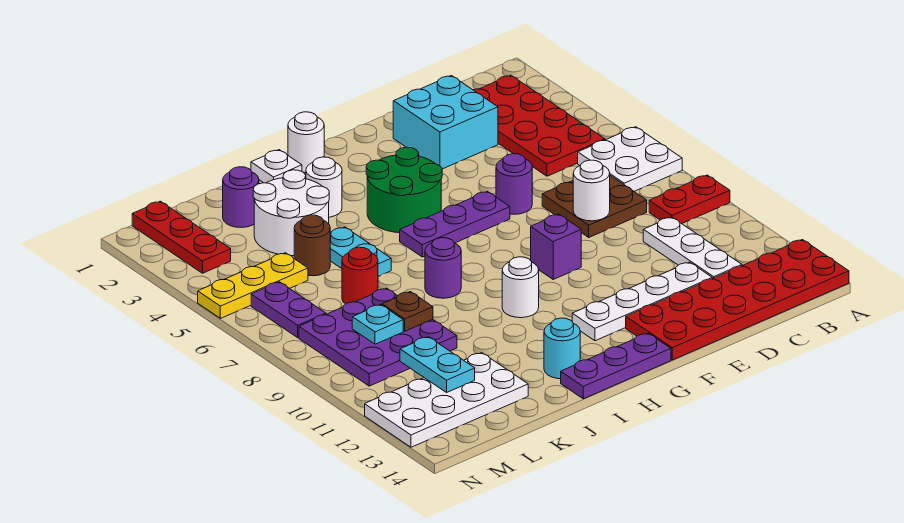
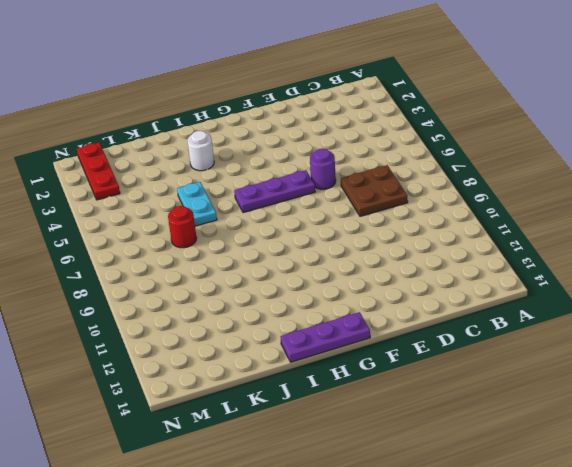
none -> white plate A6:B7 level 1
none -> red plate A9:B9 level 1
none -> red plate A13:F14 level 1
none -> red plate B2:C5 level 1

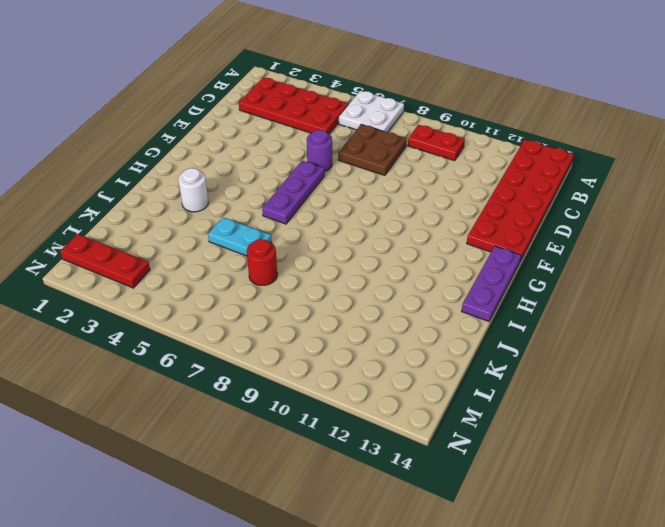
red plate B9:B10 level 1 -> red plate A9:B9 level 1
none -> white plate C10:C12 level 1
none -> cyan brick D2:E3 level 1
none -> white plate D12:G12 level 1
none -> purple brick F9 level 1

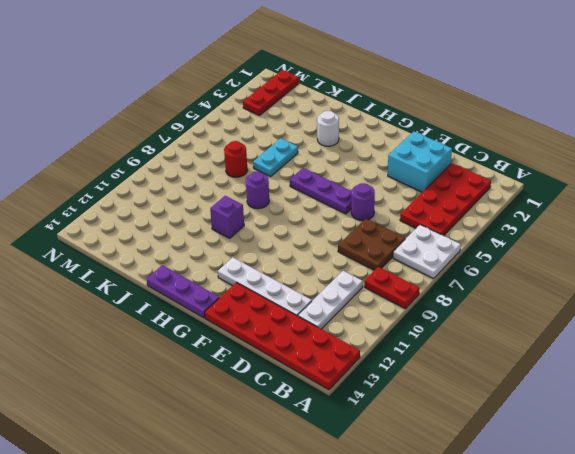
purple brick I10 level 1 -> purple brick F9 level 1
none -> green round brick G4:H5 level 1
none -> white round brick H1 level 1
none -> white round brick H10 level 1
none -> white plate I1 level 1

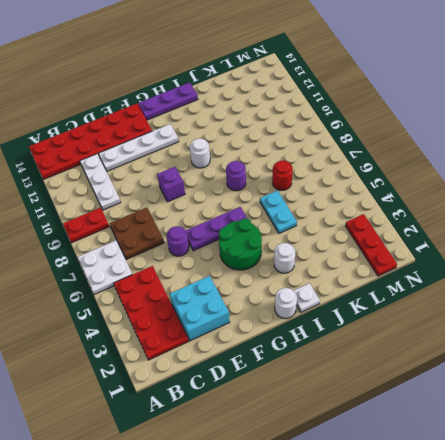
none -> cyan round brick I13 level 1
none -> white round brick J3:K4 level 1
none -> purple round brick K2 level 1
none -> brown round brick K5 level 1

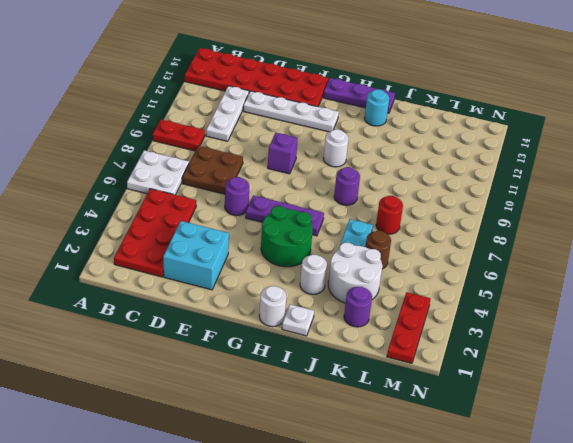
none -> purple plate K8:M10 level 1
none -> white plate K12:N13 level 1
none -> yellow plate L5:N5 level 1
none -> purple plate M6:M7 level 1

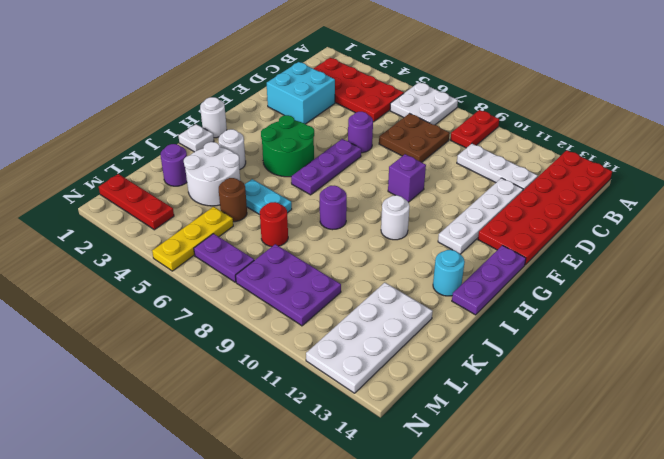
purple plate L8:M10 level 1 -> purple plate K8:M10 level 1
none -> white round brick D8 level 2
none -> brown plate K9 level 2
none -> cyan plate L9 level 2
none -> cyan plate L11:L12 level 2

